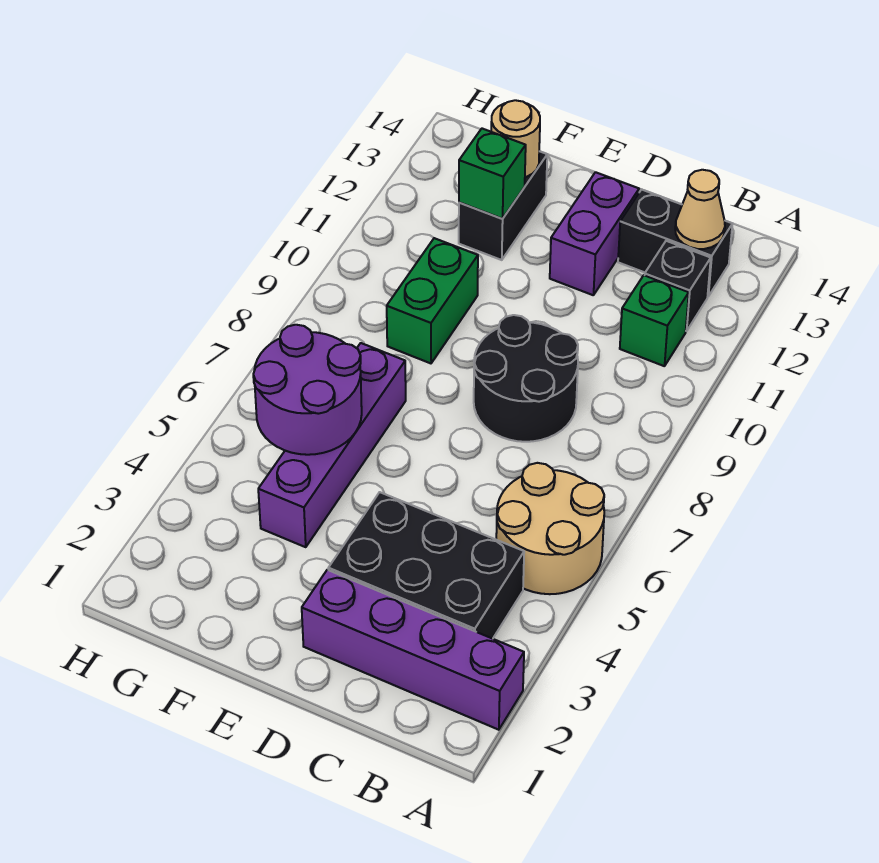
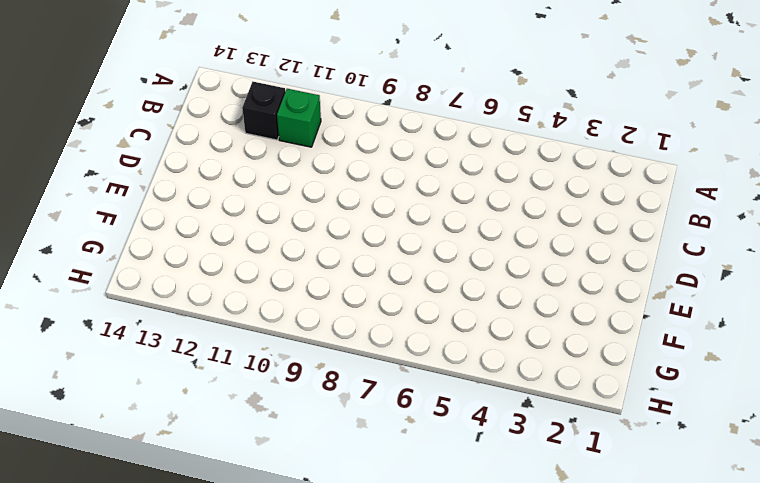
none -> purple brick A2:D2 level 1
none -> tan round brick A5:B6 level 1
none -> black brick B3:D4 level 1

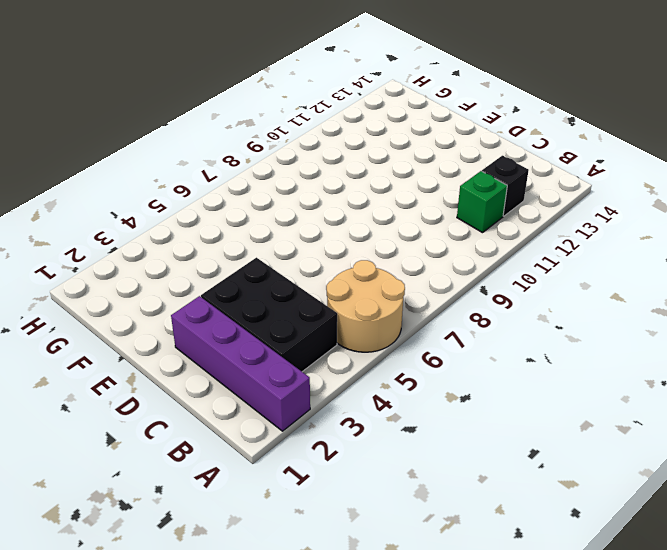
none -> black brick B13:C13 level 1
none -> black round brick C8:D9 level 1
none -> purple brick D12:D13 level 1

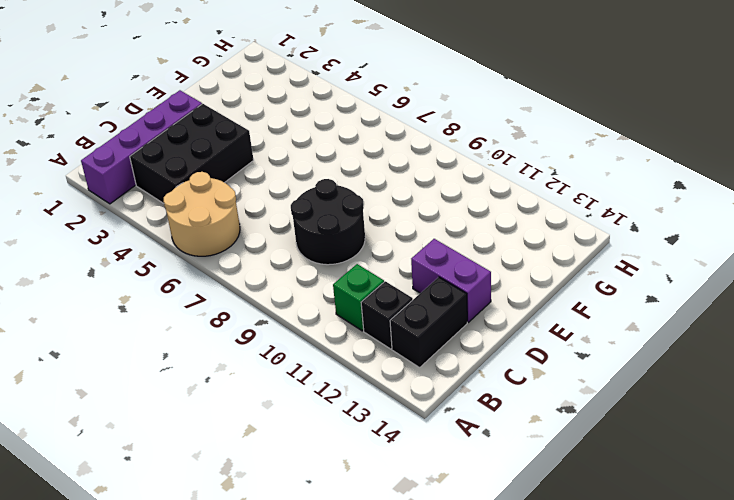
none -> purple brick F4:F7 level 1
none -> green brick F9:F10 level 1
none -> black brick F12:F13 level 1

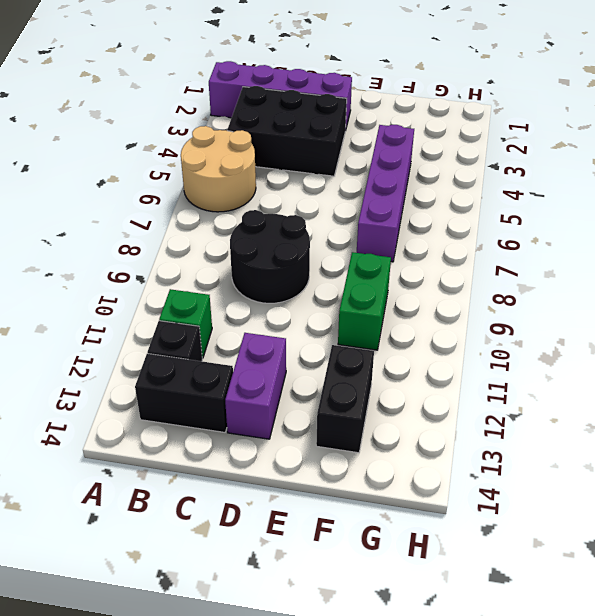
none -> tan cone B13 level 2
none -> purple round brick F5:G6 level 2
none -> green brick F12 level 2

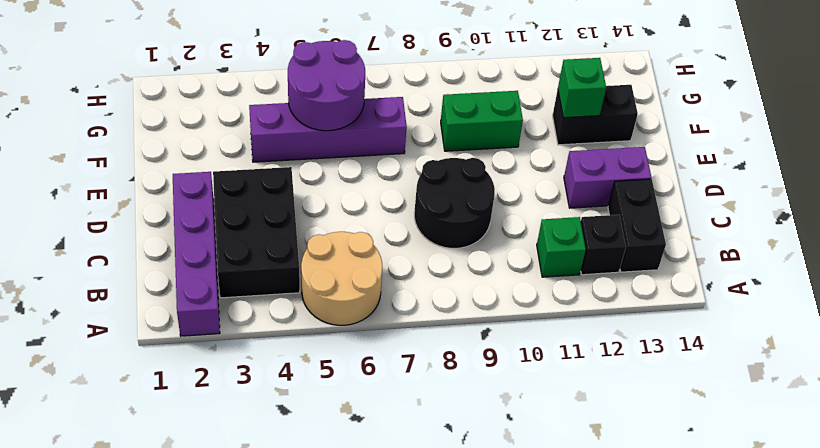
none -> tan cone B13 level 2
none -> tan round brick F13 level 2

